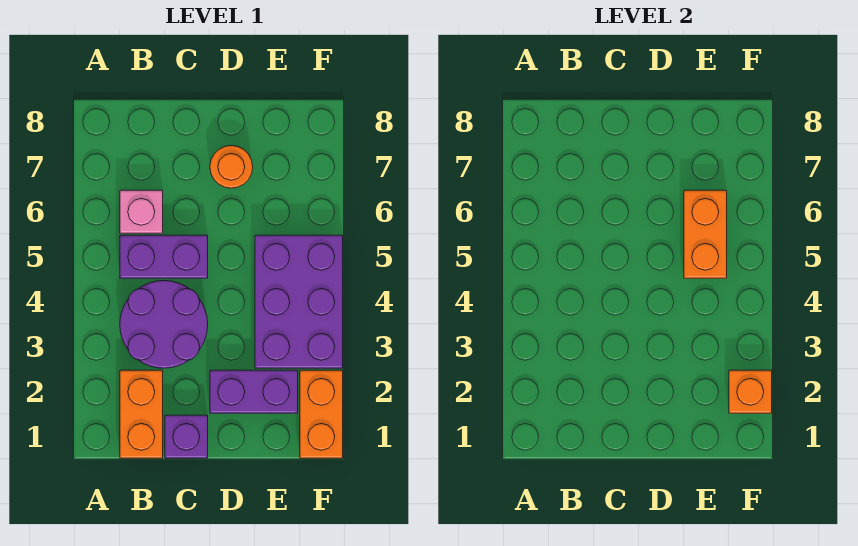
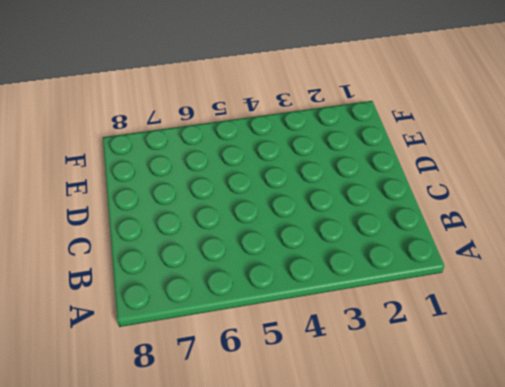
none -> orange brick B1:B2 level 1
none -> purple round brick B3:C4 level 1

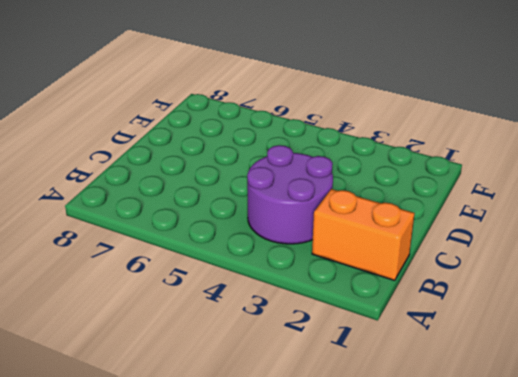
none -> purple brick B5:C5 level 1
none -> pink brick B6 level 1

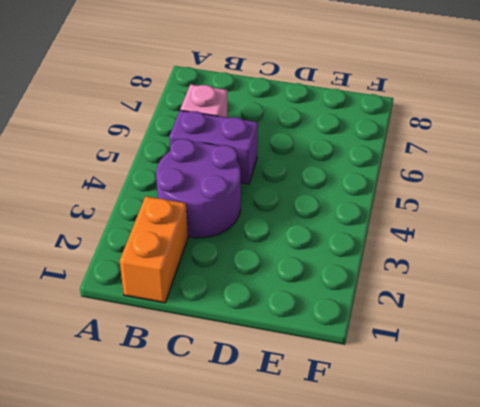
none -> purple brick C1 level 1
none -> purple brick D2:E2 level 1

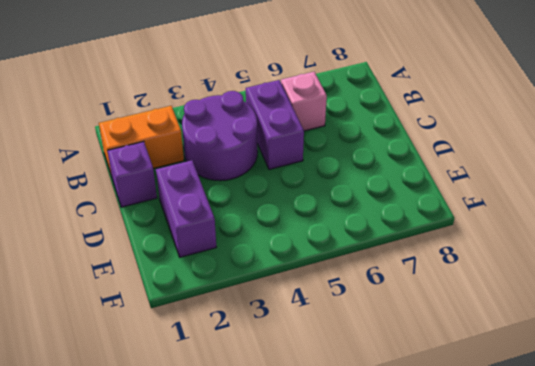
none -> orange round brick D7 level 1
none -> purple brick E3:F5 level 1

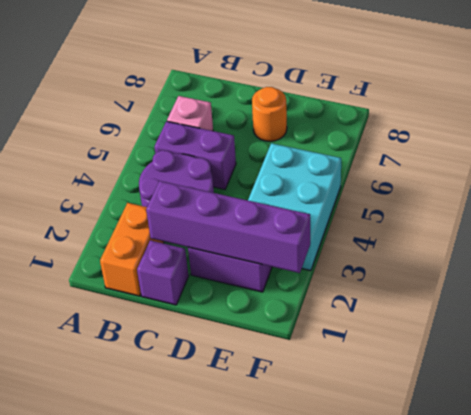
purple brick C2:F2 level 2 -> orange brick F2 level 2
cyan brick E3:F5 level 1 -> purple brick E3:F5 level 1
none -> orange brick F1:F2 level 1
none -> orange brick E5:E6 level 2

